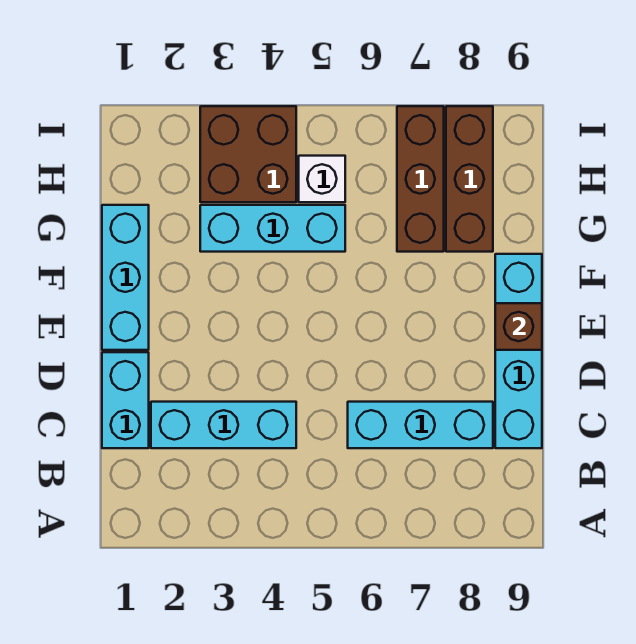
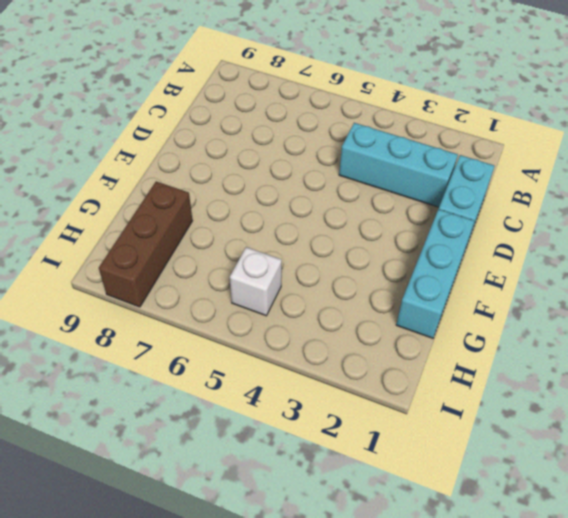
none -> cyan brick C6:C8 level 1
none -> cyan brick C9:F9 level 1

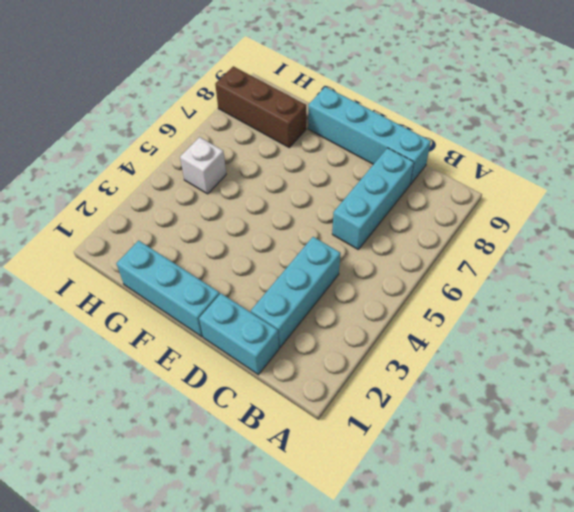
none -> cyan brick G3:G5 level 1
none -> brown brick G7:I7 level 1

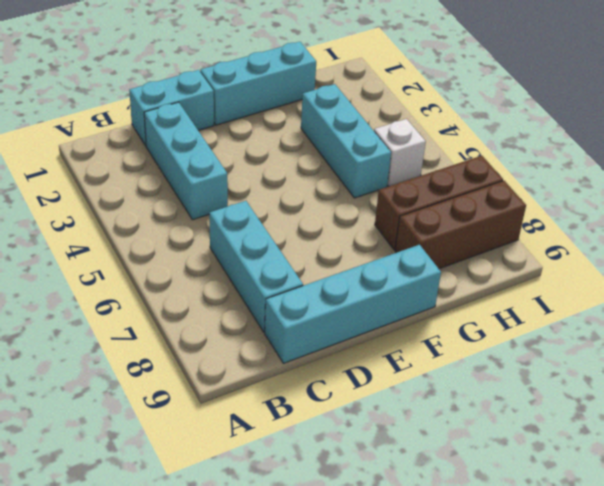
none -> brown brick H3:I4 level 1
none -> brown brick E9 level 2

